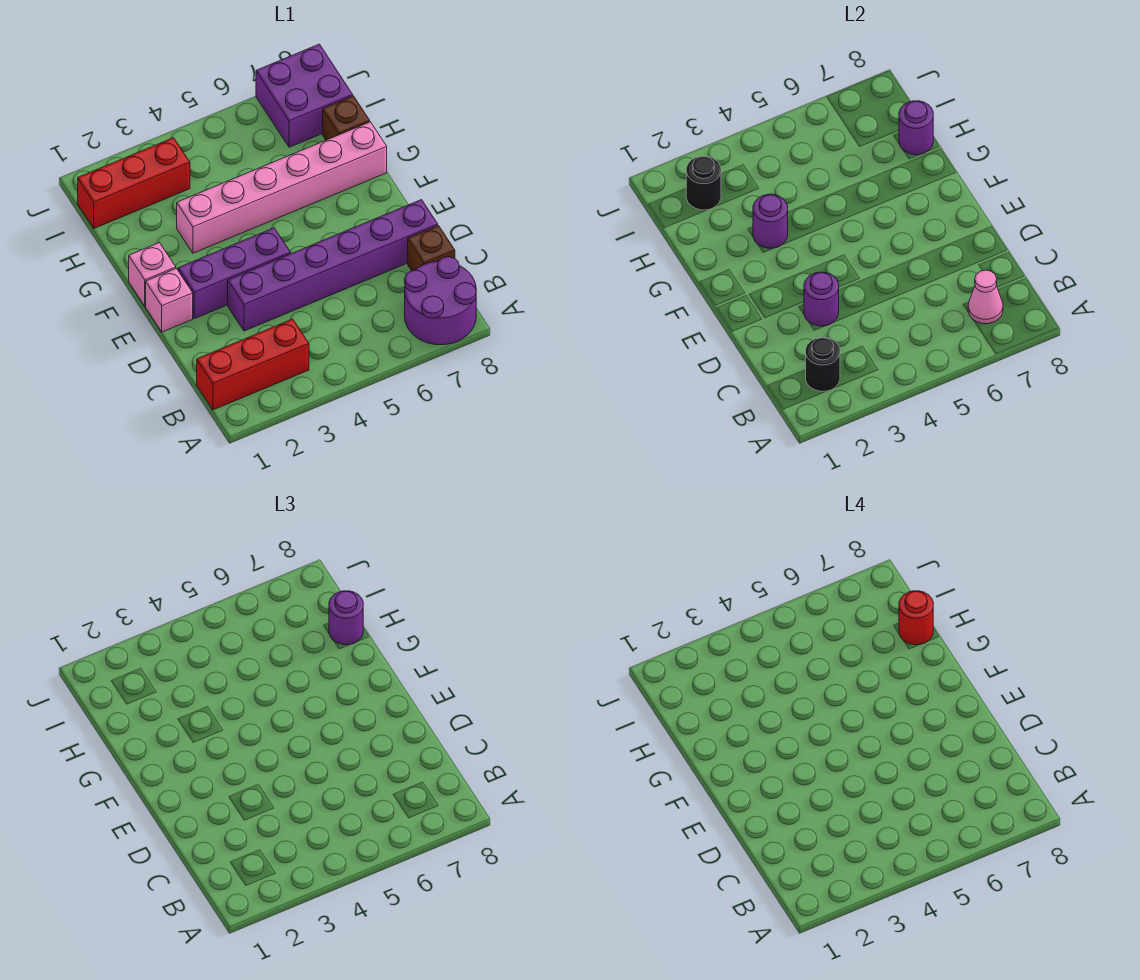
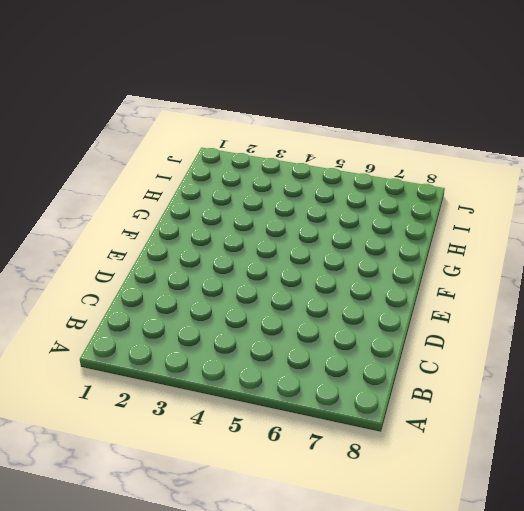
none -> purple round brick A7:B8 level 1
none -> red brick B1:B3 level 1
none -> brown brick C8 level 1

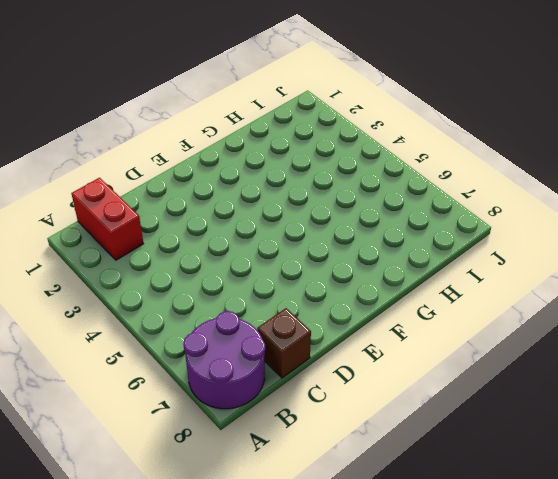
red brick B1:B2 level 1 -> red brick B1:B3 level 1
none -> purple brick D3:D8 level 1
none -> pink brick E1 level 1
none -> purple brick E2:E4 level 1

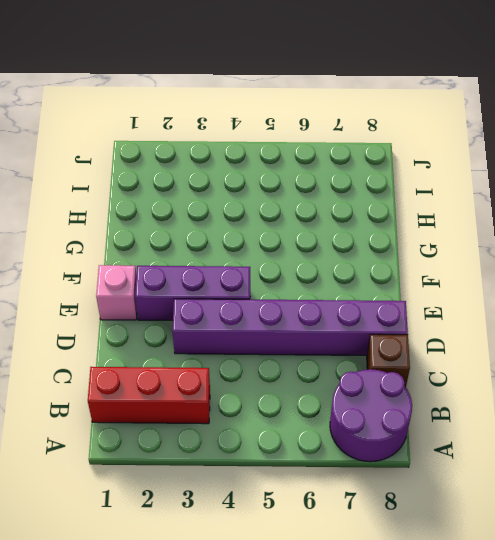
none -> pink brick F1 level 1
none -> pink brick G3:G8 level 1
none -> brown brick H8 level 1

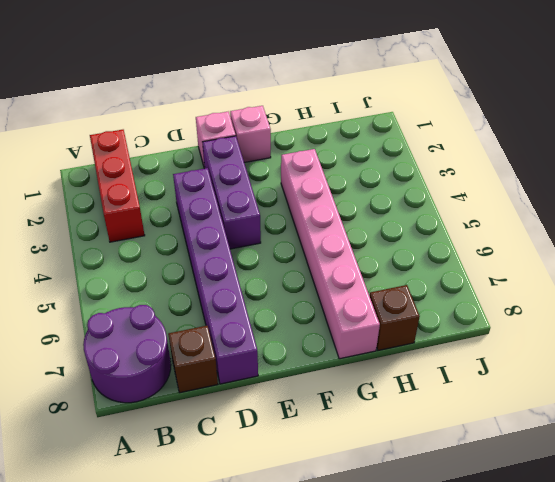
none -> red brick I1:I3 level 1
none -> purple brick I7:J8 level 1
none -> black round brick B2 level 2

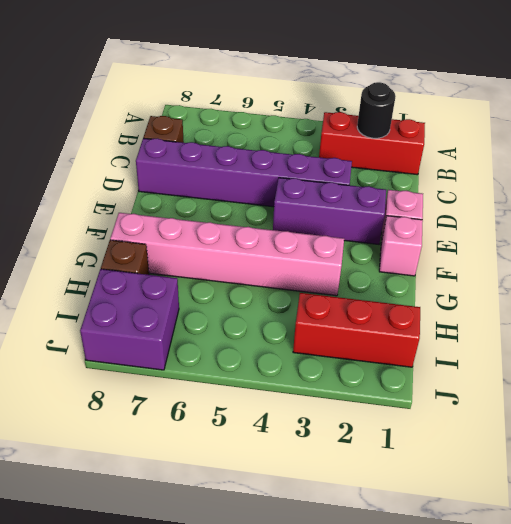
none -> purple round brick A7:B8 level 1
none -> pink cone B7 level 2
none -> purple round brick D3 level 2

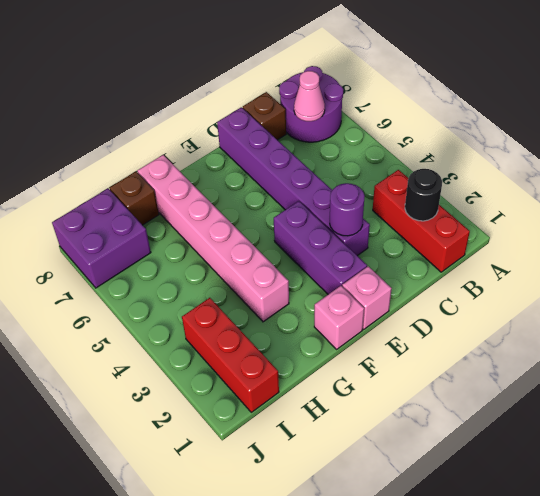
none -> purple round brick G3 level 2
none -> purple round brick H8 level 2
none -> black round brick I2 level 2

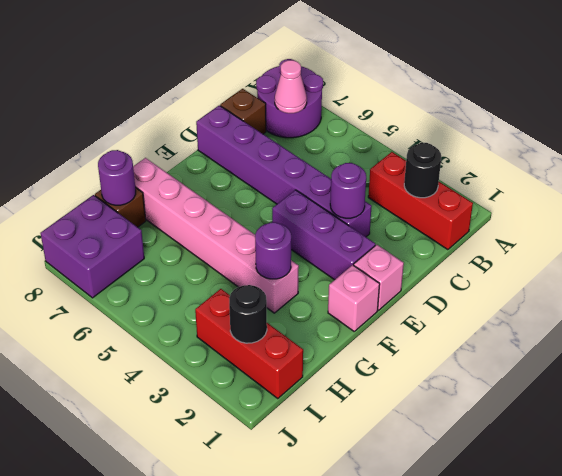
none -> purple round brick H8 level 3
none -> red round brick H8 level 4

